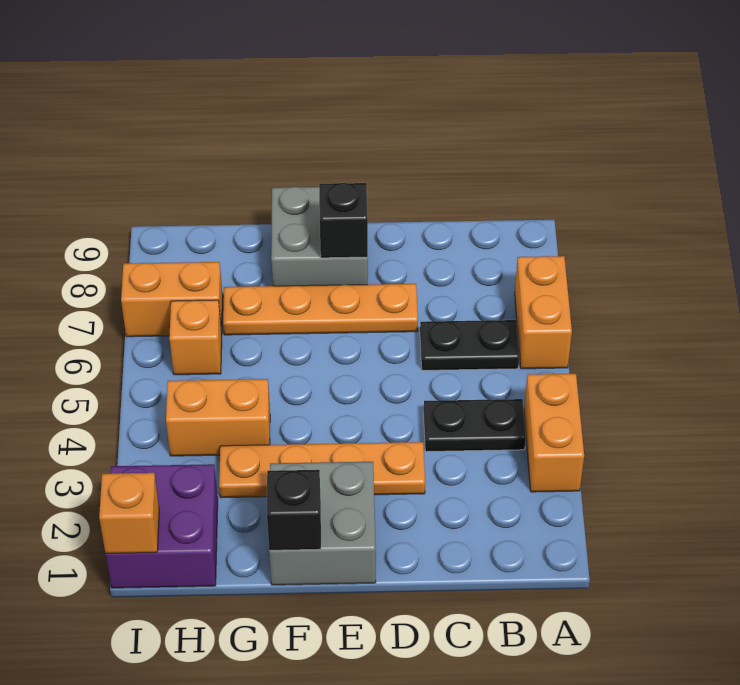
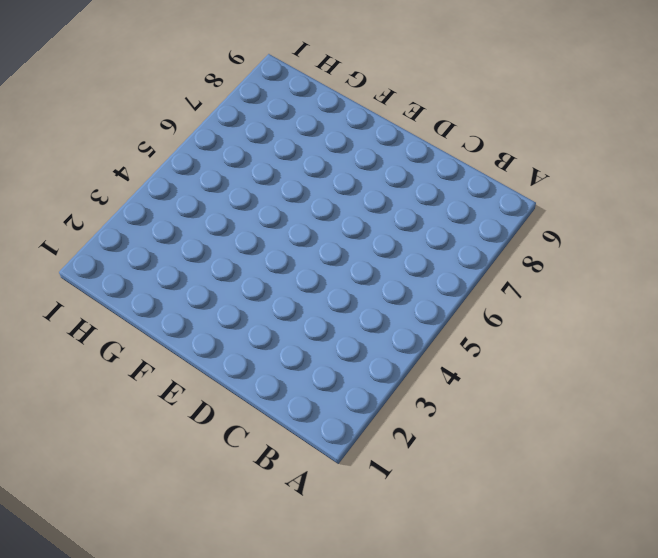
none -> orange brick A3:A4 level 1
none -> orange brick A6:A7 level 1
none -> black plate B4:C4 level 1

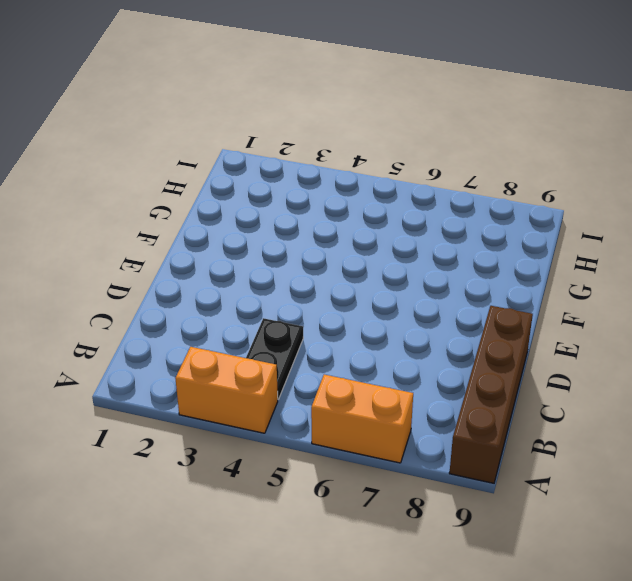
brown brick A9:D9 level 1 -> none
none -> black plate B6:C6 level 1
none -> orange plate D3:G3 level 1
none -> orange plate D7:G7 level 1

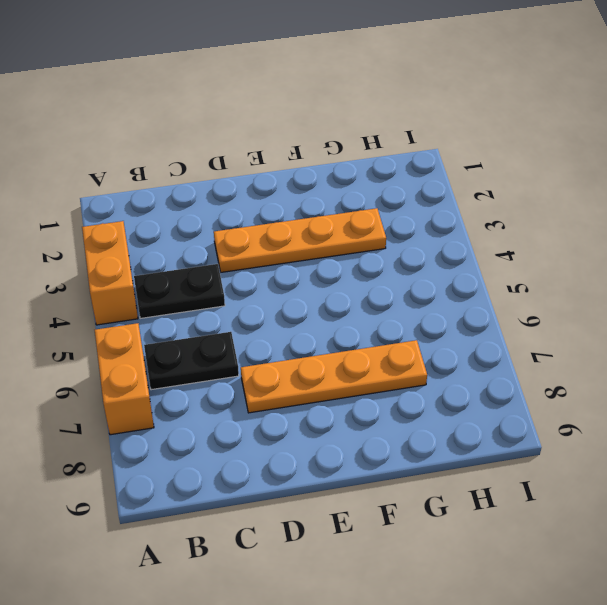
none -> grey brick E1:F2 level 1
none -> grey brick E8:F9 level 1
none -> orange brick G4:H4 level 1

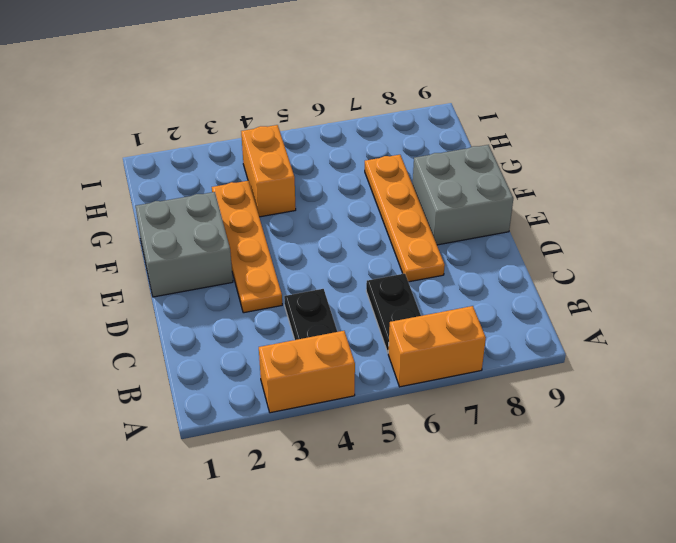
none -> purple brick H1:I2 level 1
none -> orange brick H6 level 1
none -> orange brick H7:I7 level 1

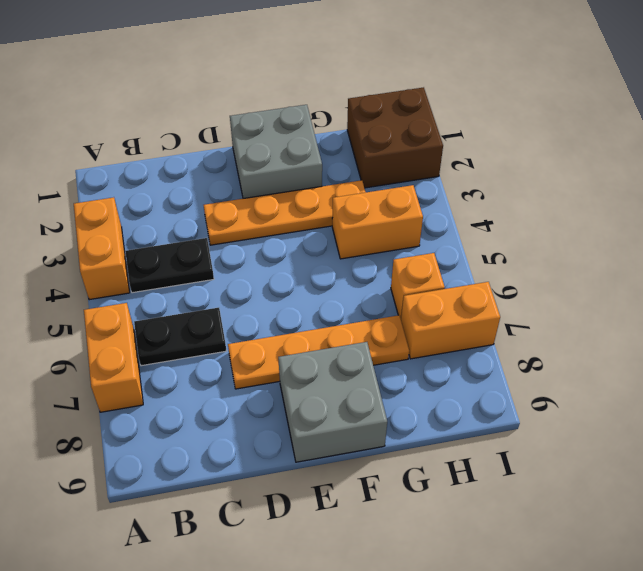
brown brick H1:I2 level 1 -> purple brick H1:I2 level 1
none -> black brick E8 level 2
none -> black brick F1 level 2
none -> orange brick I1 level 2

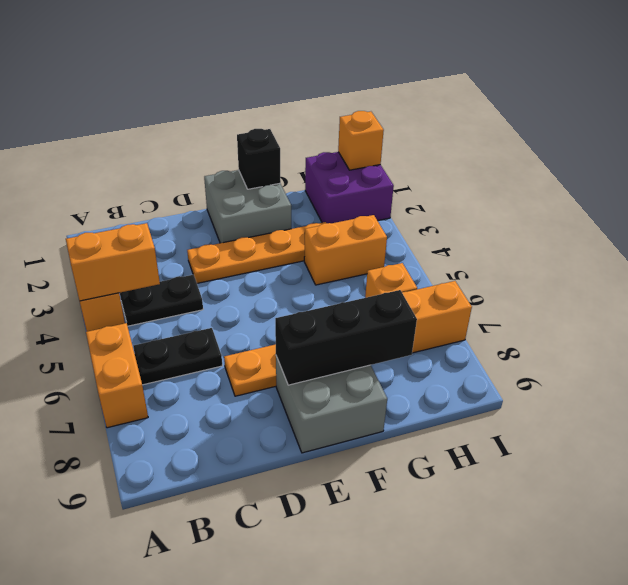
orange brick A4:B4 level 2 -> none
black brick E8:G8 level 2 -> black brick E8 level 2

